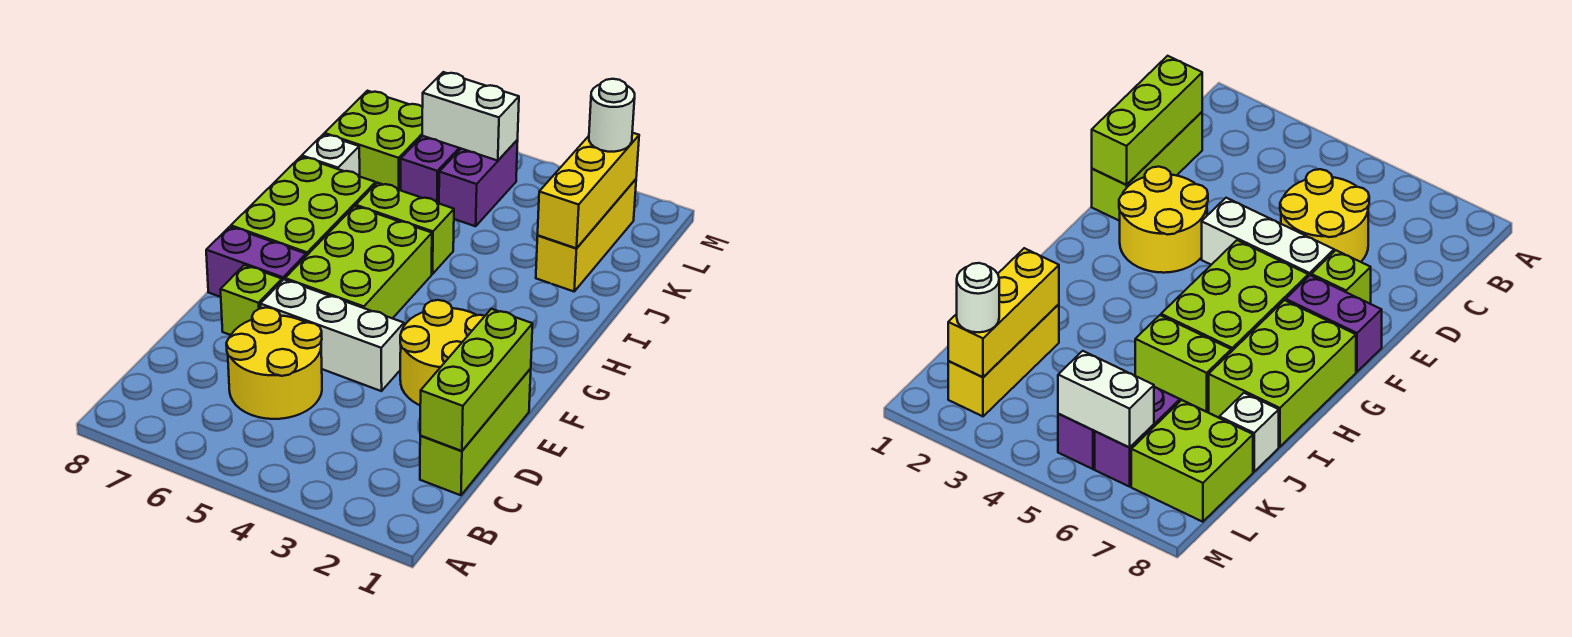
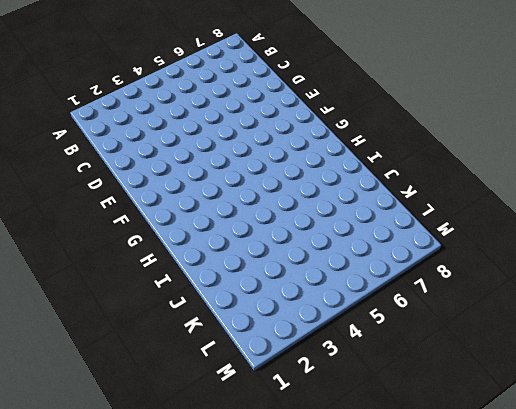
none -> lime brick C1:E1 level 1
none -> yellow round brick C5:D6 level 1
none -> yellow round brick E2:F3 level 1

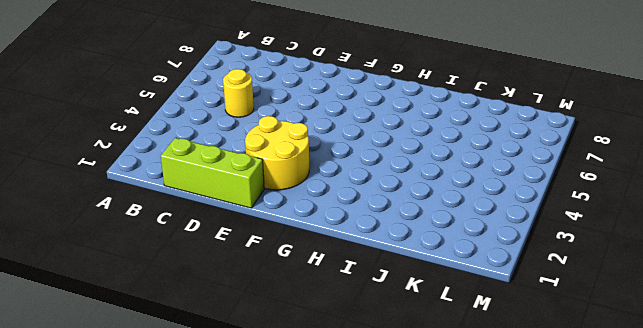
yellow round brick C5 level 1 -> yellow round brick C5:D6 level 1
none -> white brick E4:E6 level 1
none -> lime brick E7 level 1
none -> lime brick F5:H6 level 1

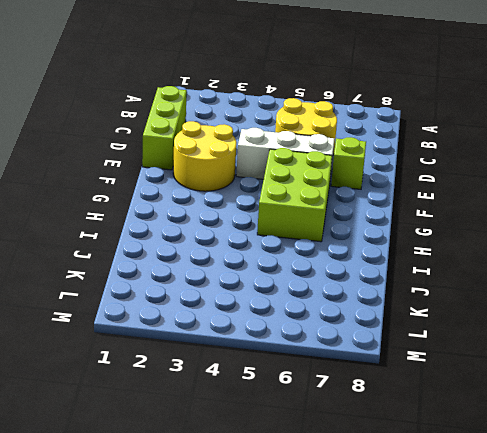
none -> purple brick F7:F8 level 1
none -> lime brick G7:I8 level 1
none -> lime brick I5:I6 level 1

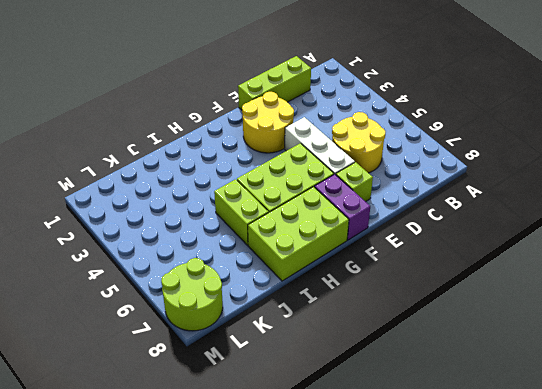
lime round brick L7:M8 level 1 -> lime brick K7:L8 level 1
none -> yellow brick J2:L2 level 1
none -> white brick J8 level 1
none -> purple brick K5:L5 level 1

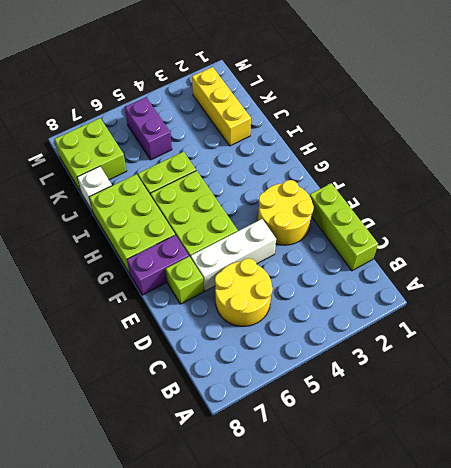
none -> purple brick K6:L6 level 1
none -> lime brick C1:E1 level 2
none -> yellow brick J2:L2 level 2

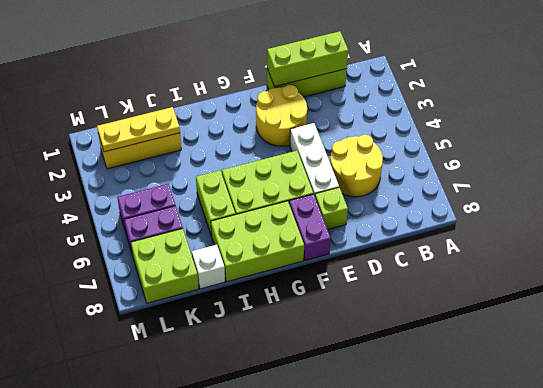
yellow plate J2:L2 level 2 -> yellow brick J2:L2 level 2
none -> white brick L5:L6 level 2
none -> white round brick L2 level 3

